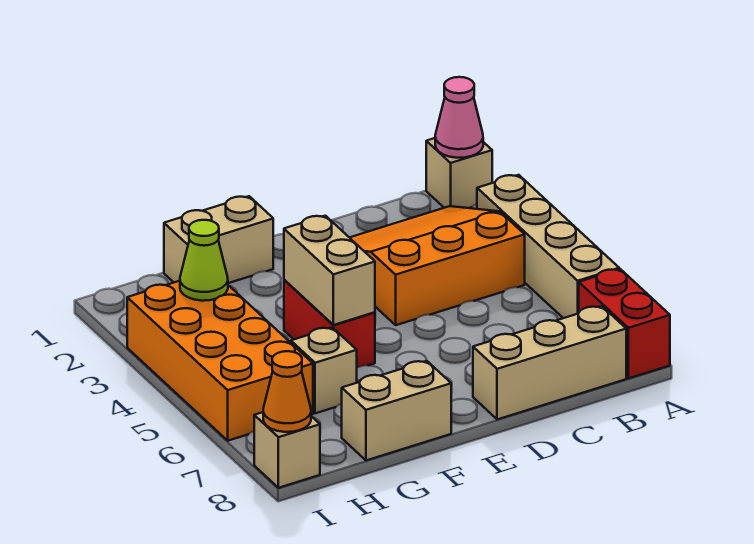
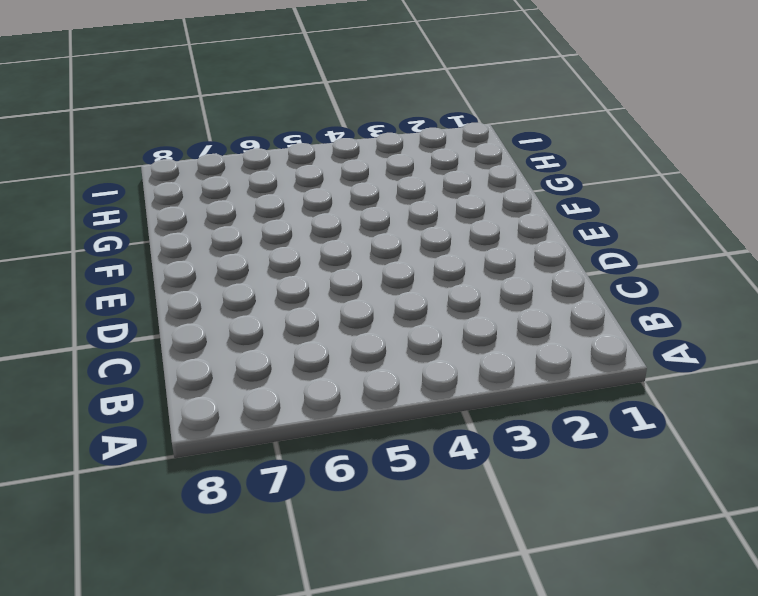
none -> tan brick A1 level 1
none -> tan brick A3:A6 level 1
none -> red brick A7:A8 level 1

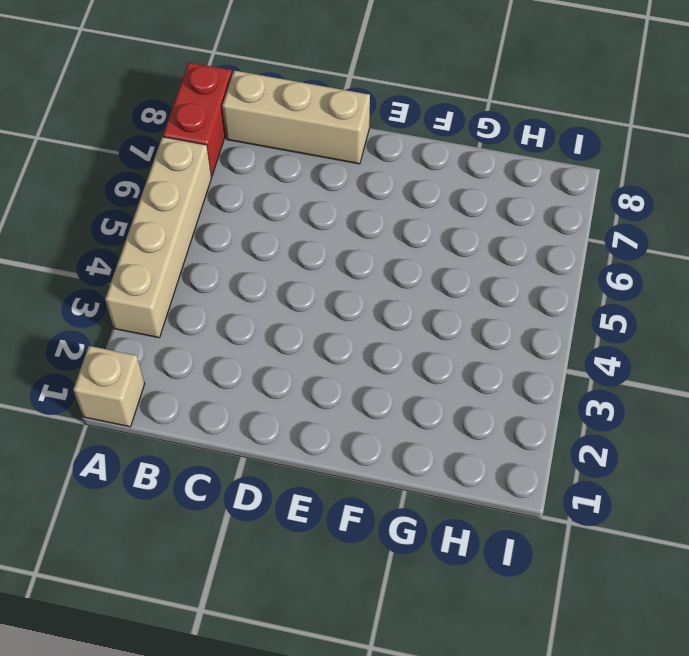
none -> orange slope B2:D4 level 1 top 4
none -> tan brick F1:G1 level 1
none -> red brick F4:F5 level 1

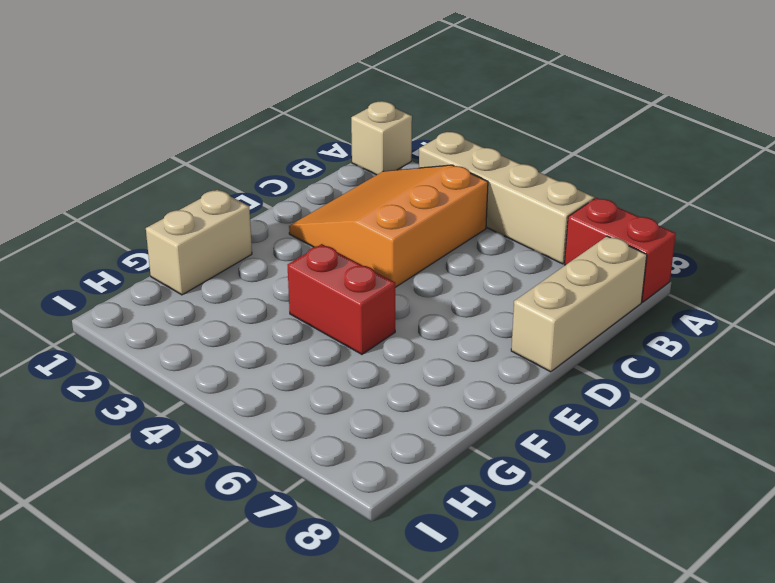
none -> tan brick F8:G8 level 1
none -> tan brick G6 level 1
none -> orange brick H3:I6 level 1

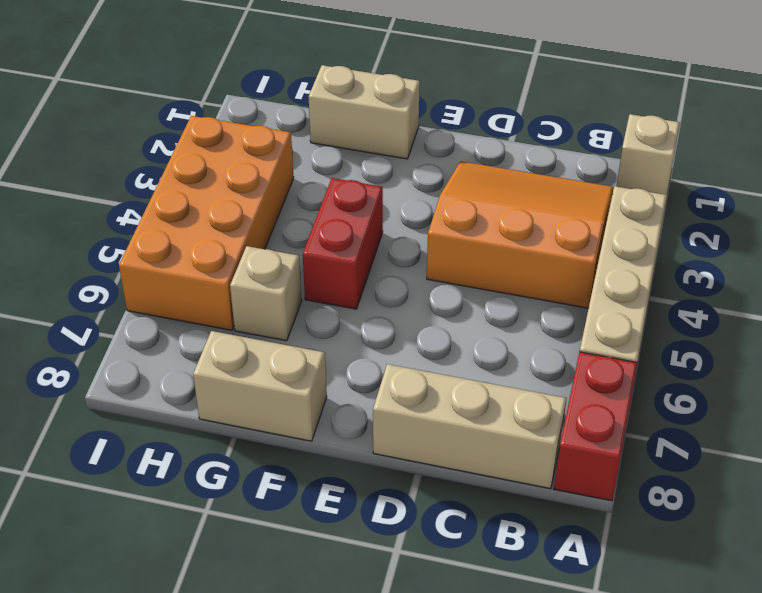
none -> tan brick I8 level 1
none -> pink cone A1 level 2
none -> tan brick F4:F5 level 2

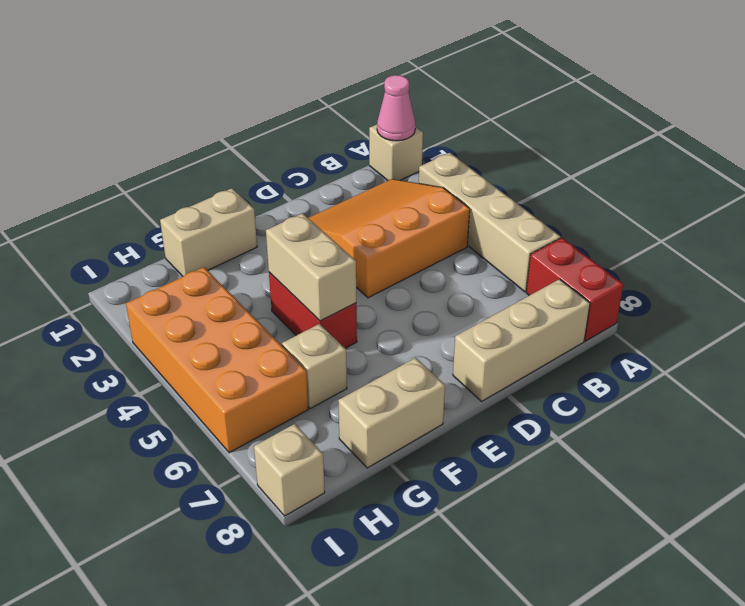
none -> lime cone H3 level 2
none -> orange cone I8 level 2

